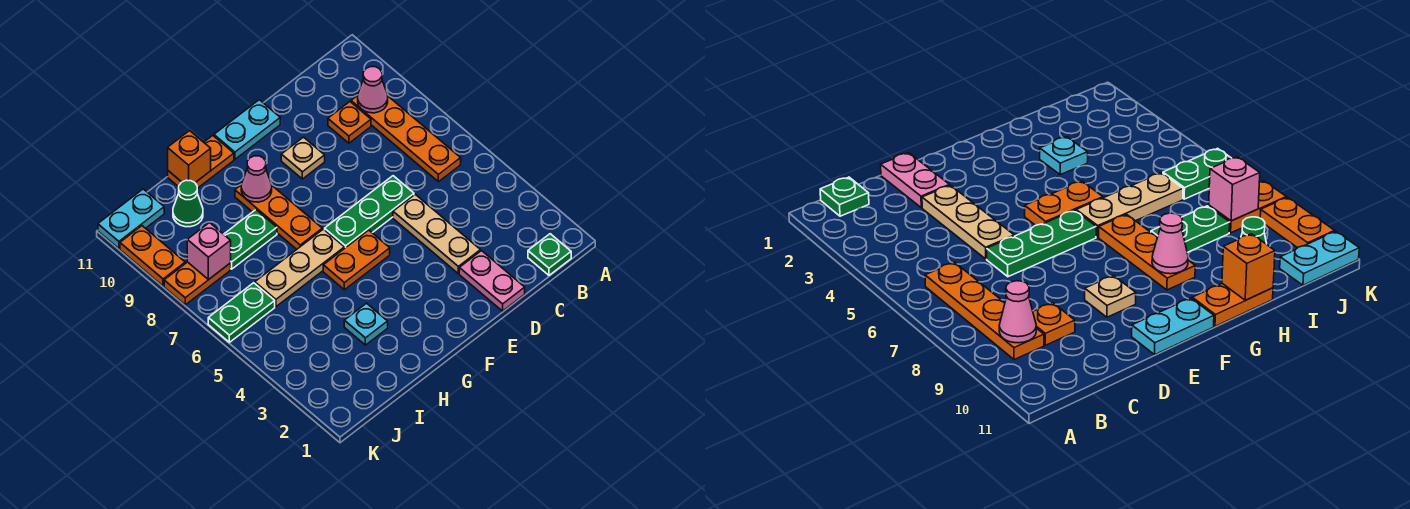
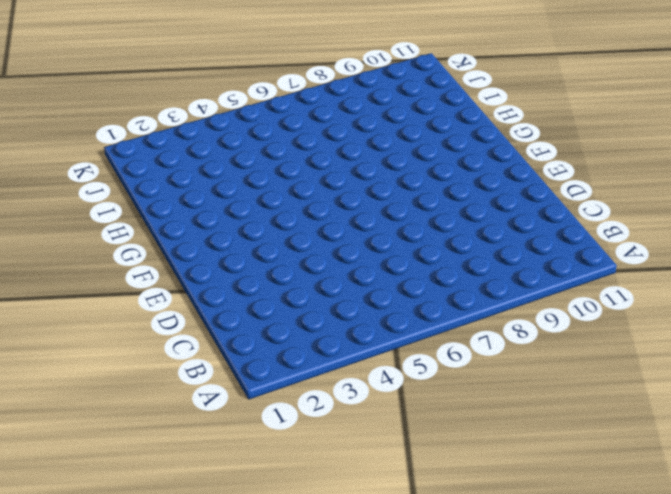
none -> green plate B1 level 1
none -> orange plate B6:B9 level 1
none -> orange plate C9 level 1

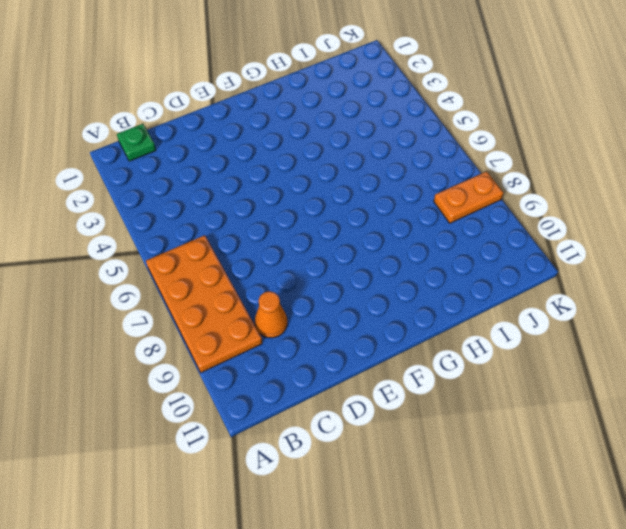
orange plate A6:B9 level 1 -> orange plate B6:B9 level 1
orange cone C9 level 1 -> orange plate C9 level 1
none -> pink plate D1:D2 level 1
none -> tan plate D3:D5 level 1
none -> green plate D6:F6 level 1

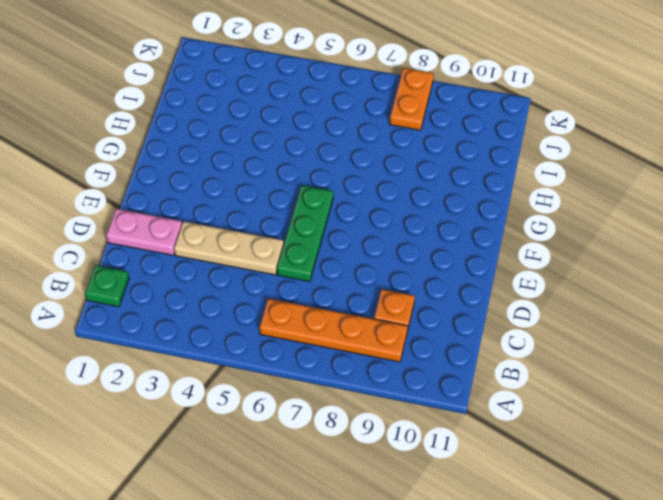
none -> tan plate E9 level 1
none -> cyan plate E11:F11 level 1
none -> orange plate F5:G5 level 1

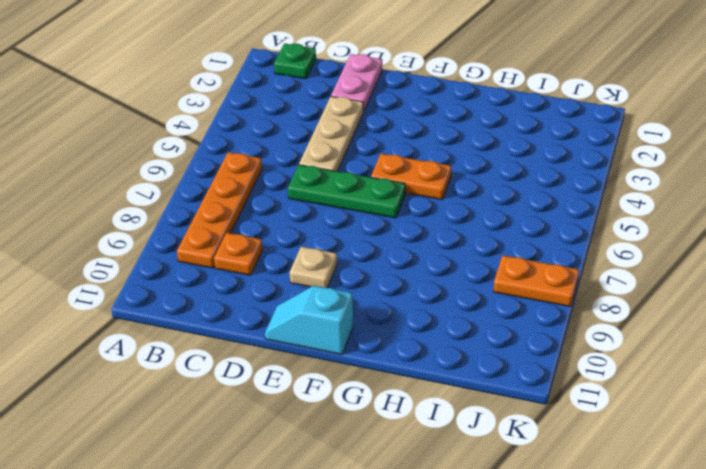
cyan slope E11:F11 level 1 top F -> cyan plate E11:F11 level 1
none -> tan plate G6:I6 level 1
none -> orange plate G7:G9 level 1
none -> orange plate G11:H11 level 1

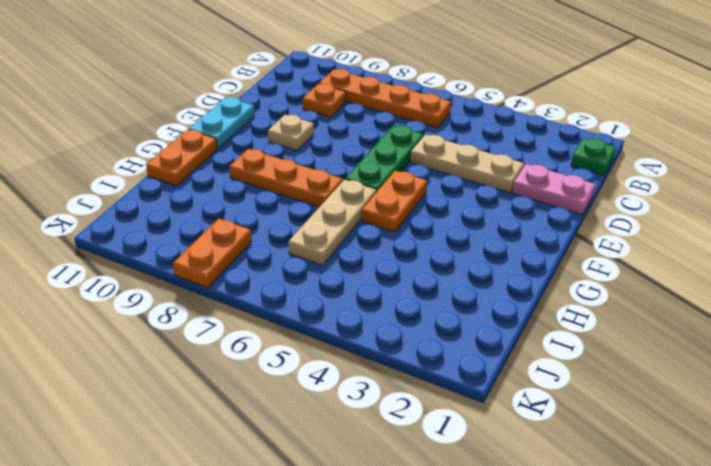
none -> cyan plate H3 level 1
none -> green plate H8:I8 level 1
none -> green cone I10 level 1

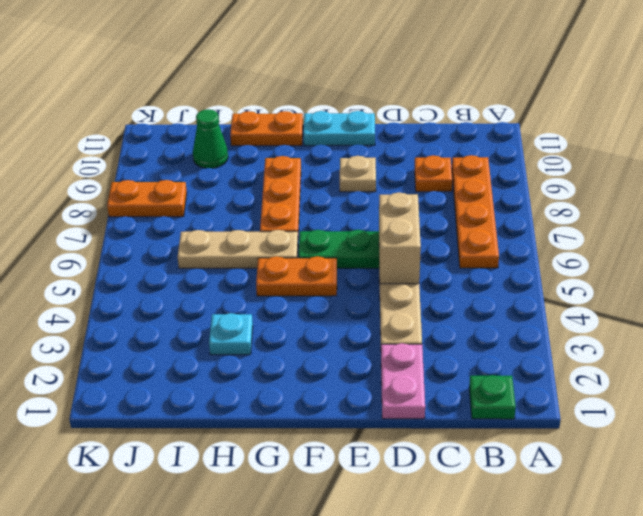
tan brick D5:D6 level 2 -> none
none -> green plate H8:I8 level 1
none -> green plate J6:K6 level 1
none -> cyan plate J11:K11 level 1

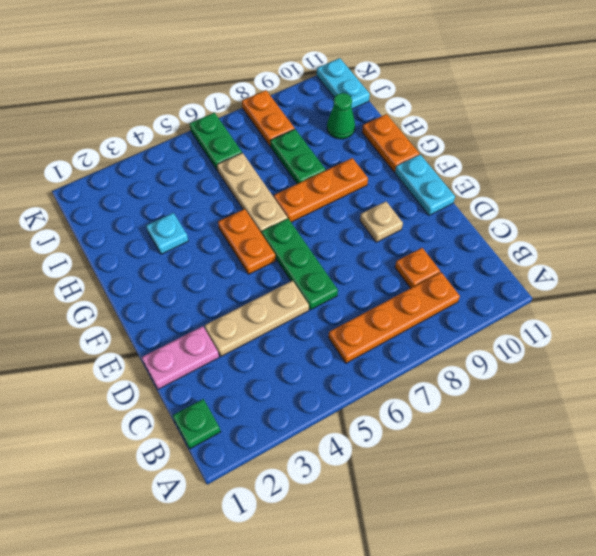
none -> orange plate K9:K10 level 1
none -> pink cone B9 level 2
none -> pink cone G9 level 2

